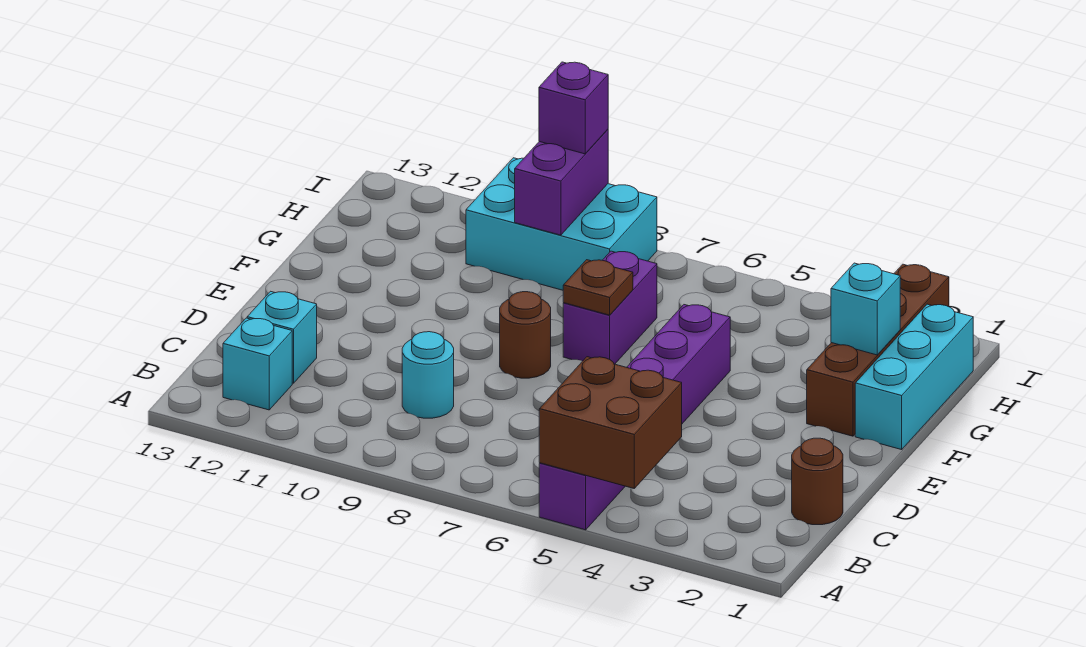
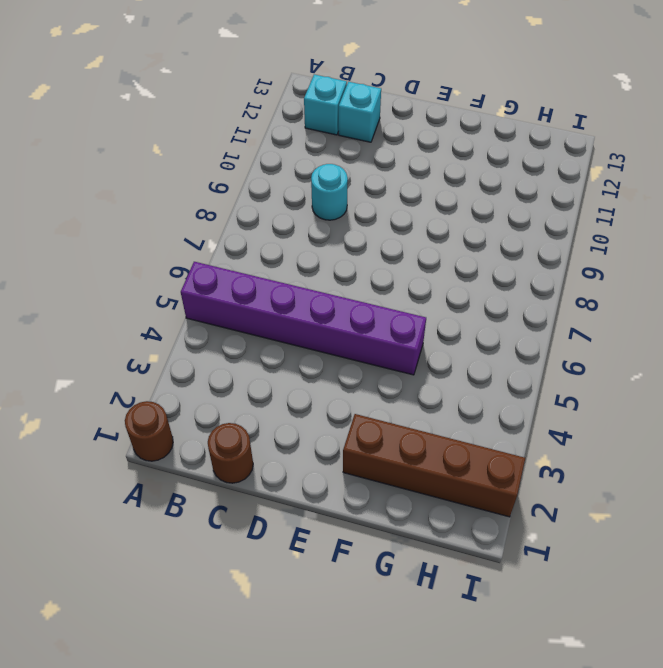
brown round brick A1 level 1 -> brown round brick E8 level 1
none -> cyan brick F1:H1 level 1
none -> purple brick F7:G7 level 1
none -> cyan brick H8:I10 level 1

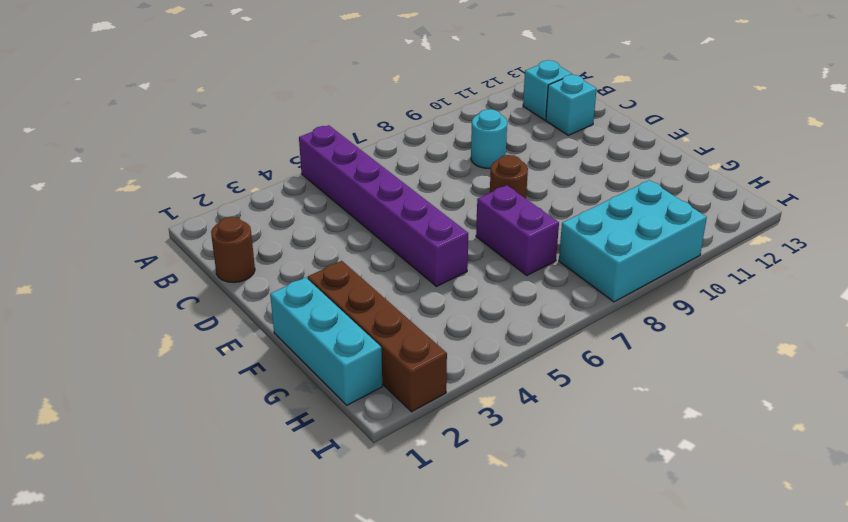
none -> brown brick A4:B5 level 2
none -> brown plate F7 level 2
none -> cyan brick G2 level 2

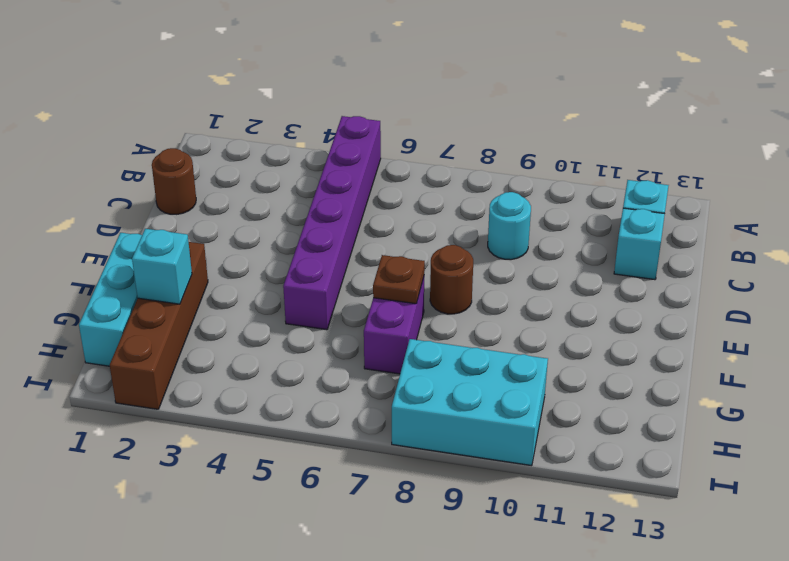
none -> brown brick A4:B5 level 2
none -> purple brick H9:I9 level 2
none -> purple brick I9 level 3

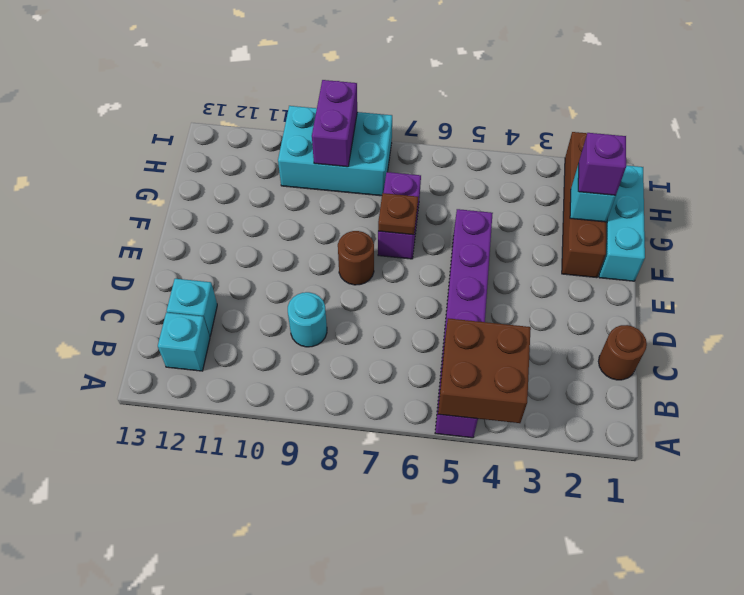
purple brick G2 level 3 -> purple brick I9 level 3

